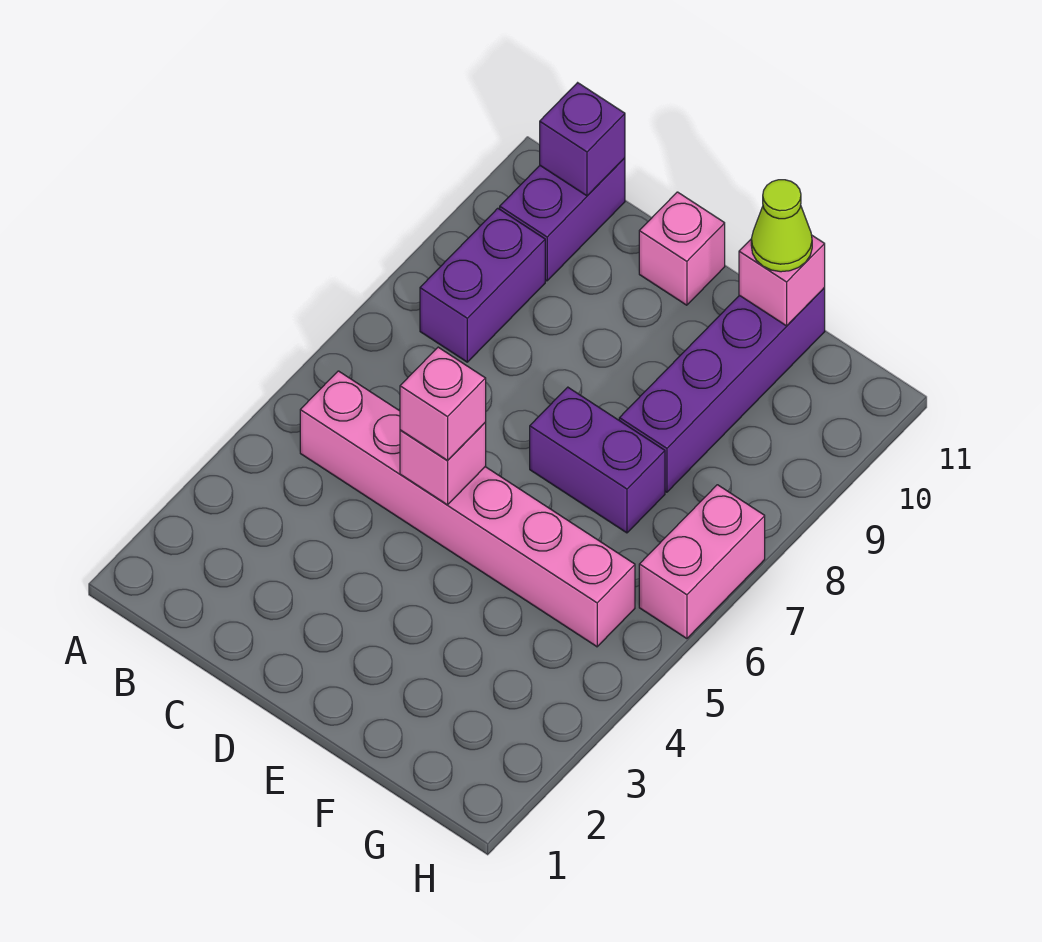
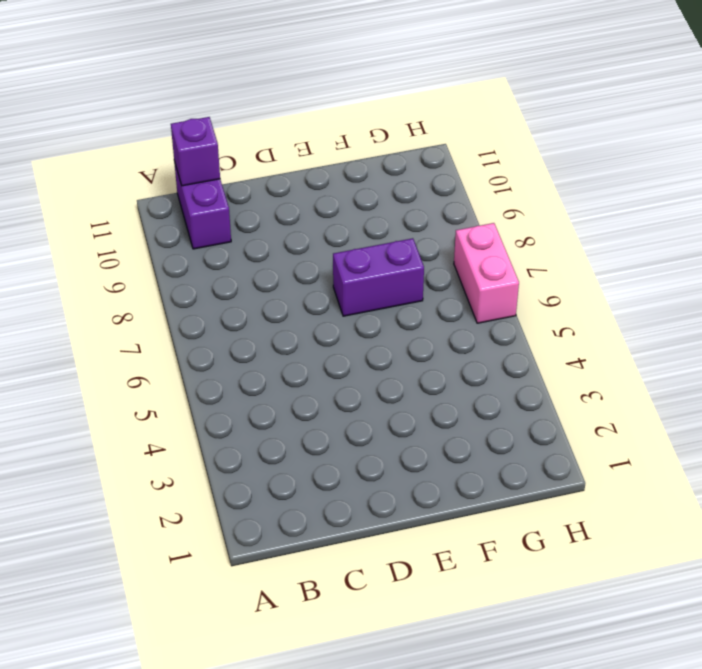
none -> pink brick B5:G5 level 1
none -> purple brick B8:B9 level 1
none -> pink brick D11 level 1

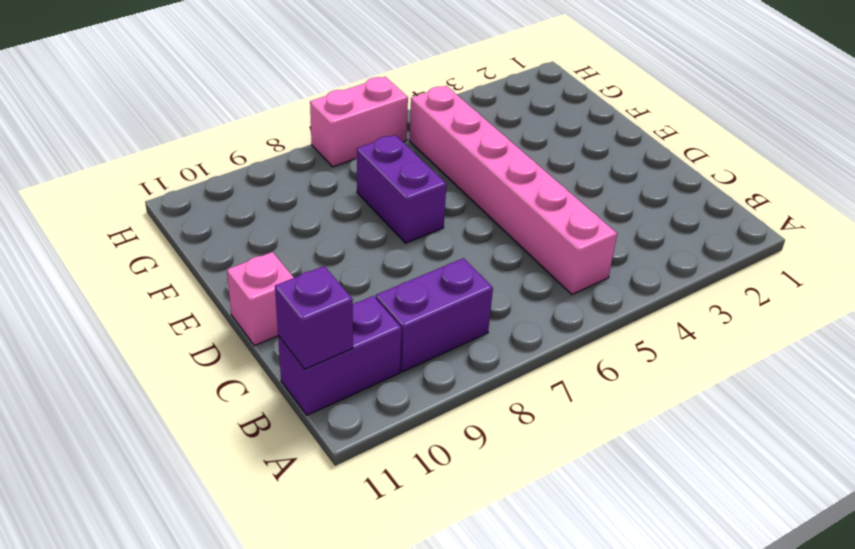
none -> purple brick F8:F11 level 1
none -> pink brick D5 level 2
none -> pink brick F11 level 2

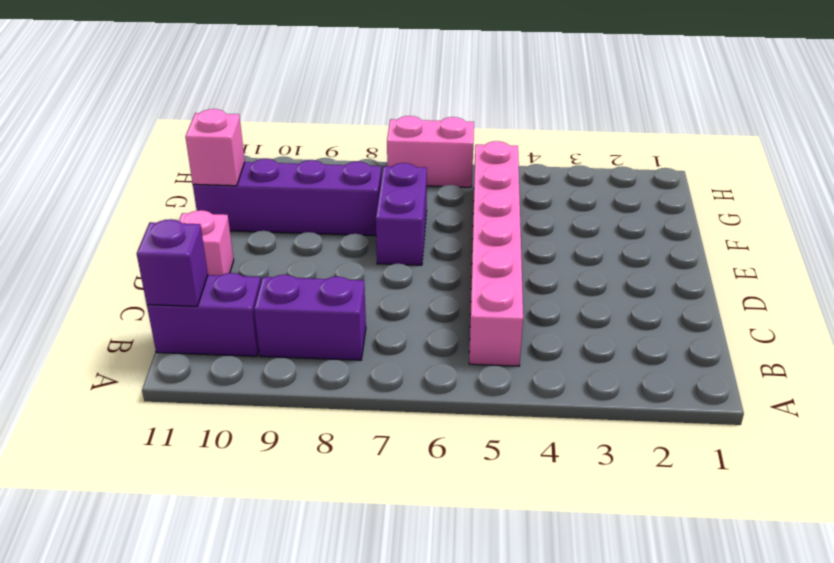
none -> pink brick D5 level 2
none -> pink brick D5 level 3
none -> lime cone F11 level 3

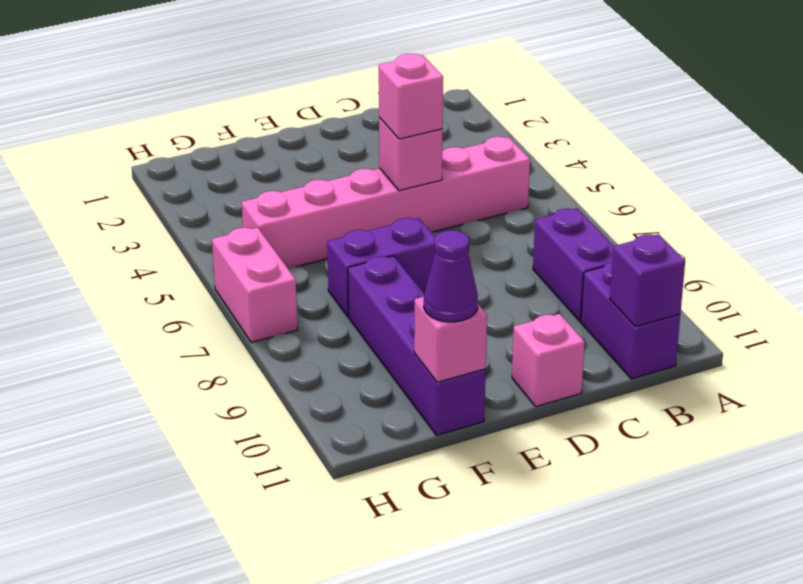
purple cone F11 level 3 -> lime cone F11 level 3

